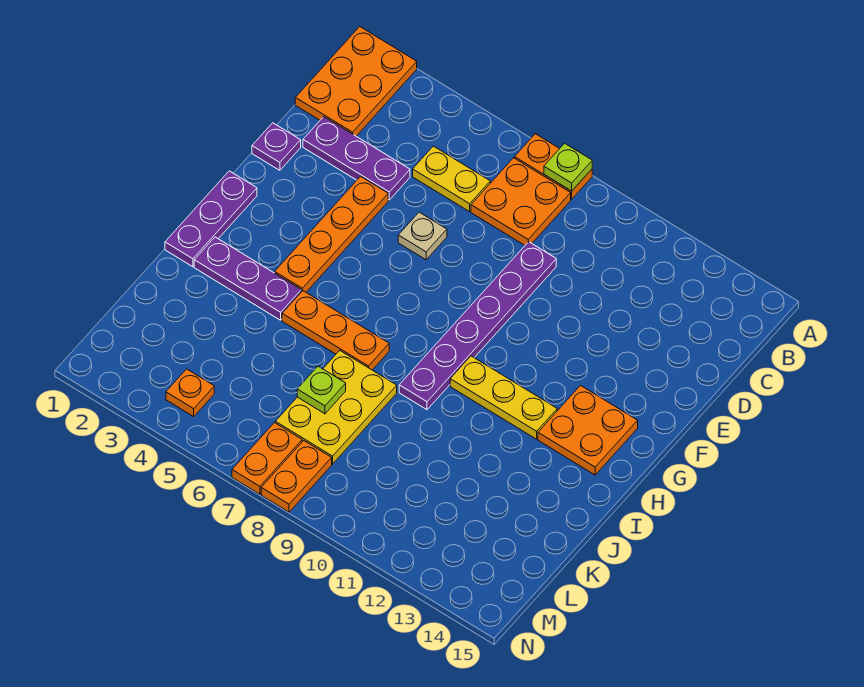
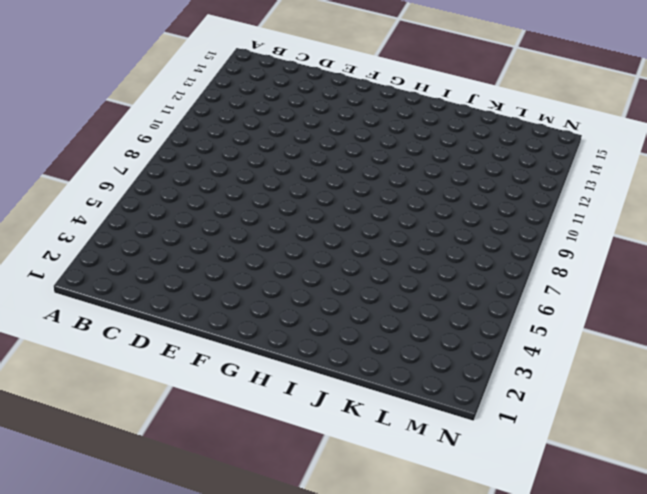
none -> orange plate A1:C2 level 1
none -> orange plate A7:A8 level 1
none -> orange plate B7:C8 level 1

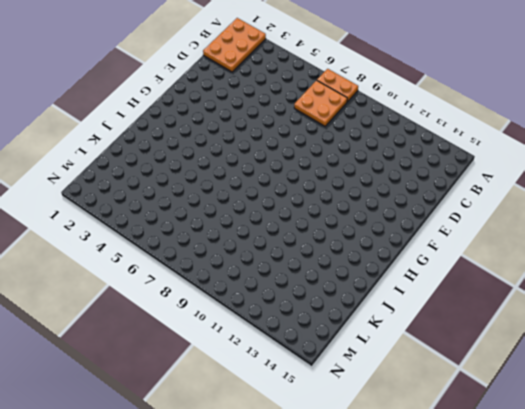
none -> yellow plate C5:C6 level 1
none -> purple plate D2:D4 level 1
none -> purple plate D9:I9 level 1

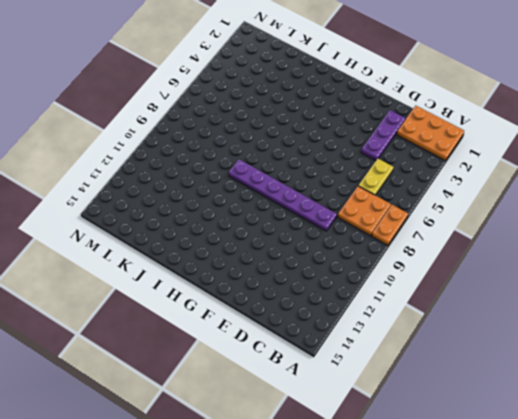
none -> purple plate E1 level 1
none -> orange plate E4:H4 level 1
none -> tan plate E6 level 1

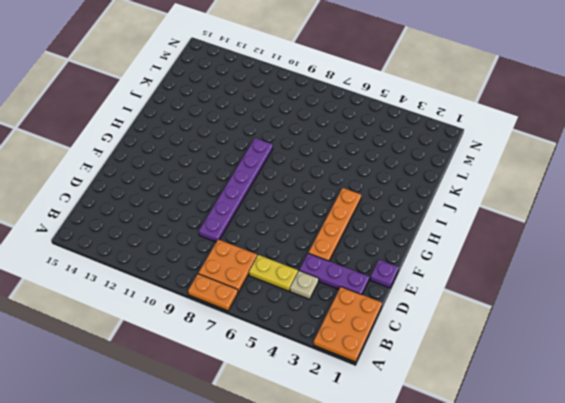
tan plate C4 level 1 -> tan plate E6 level 1
none -> purple plate G1:I1 level 1
none -> orange plate G13:H14 level 1
none -> yellow plate H10:H12 level 1

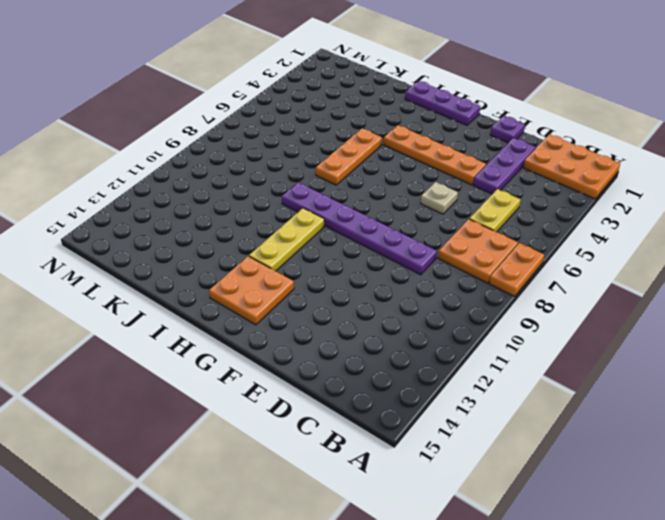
none -> purple plate I2:I4 level 1
none -> yellow plate J7:L8 level 1
none -> orange plate M4 level 1

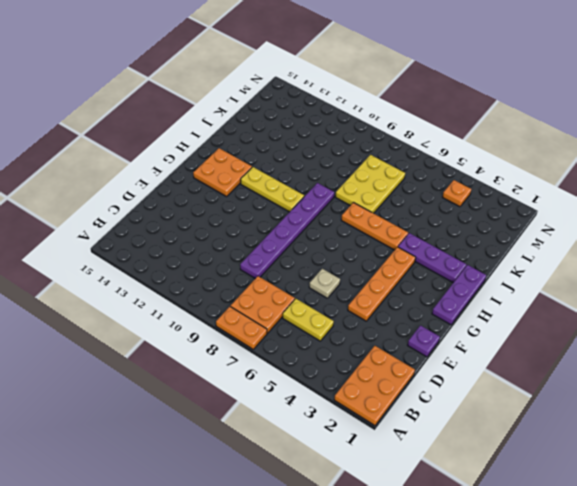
none -> purple plate D2:D4 level 1
none -> orange plate M7:N7 level 1
none -> orange plate M8:N8 level 1

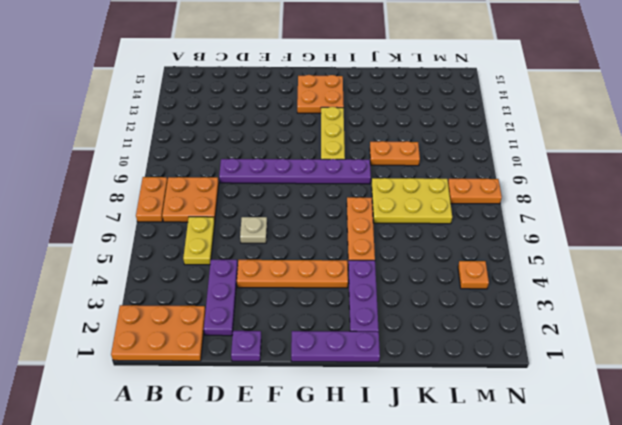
orange plate J10:K10 level 1 -> orange plate M7:N7 level 1
none -> lime plate A8 level 2
none -> lime plate K7 level 2

